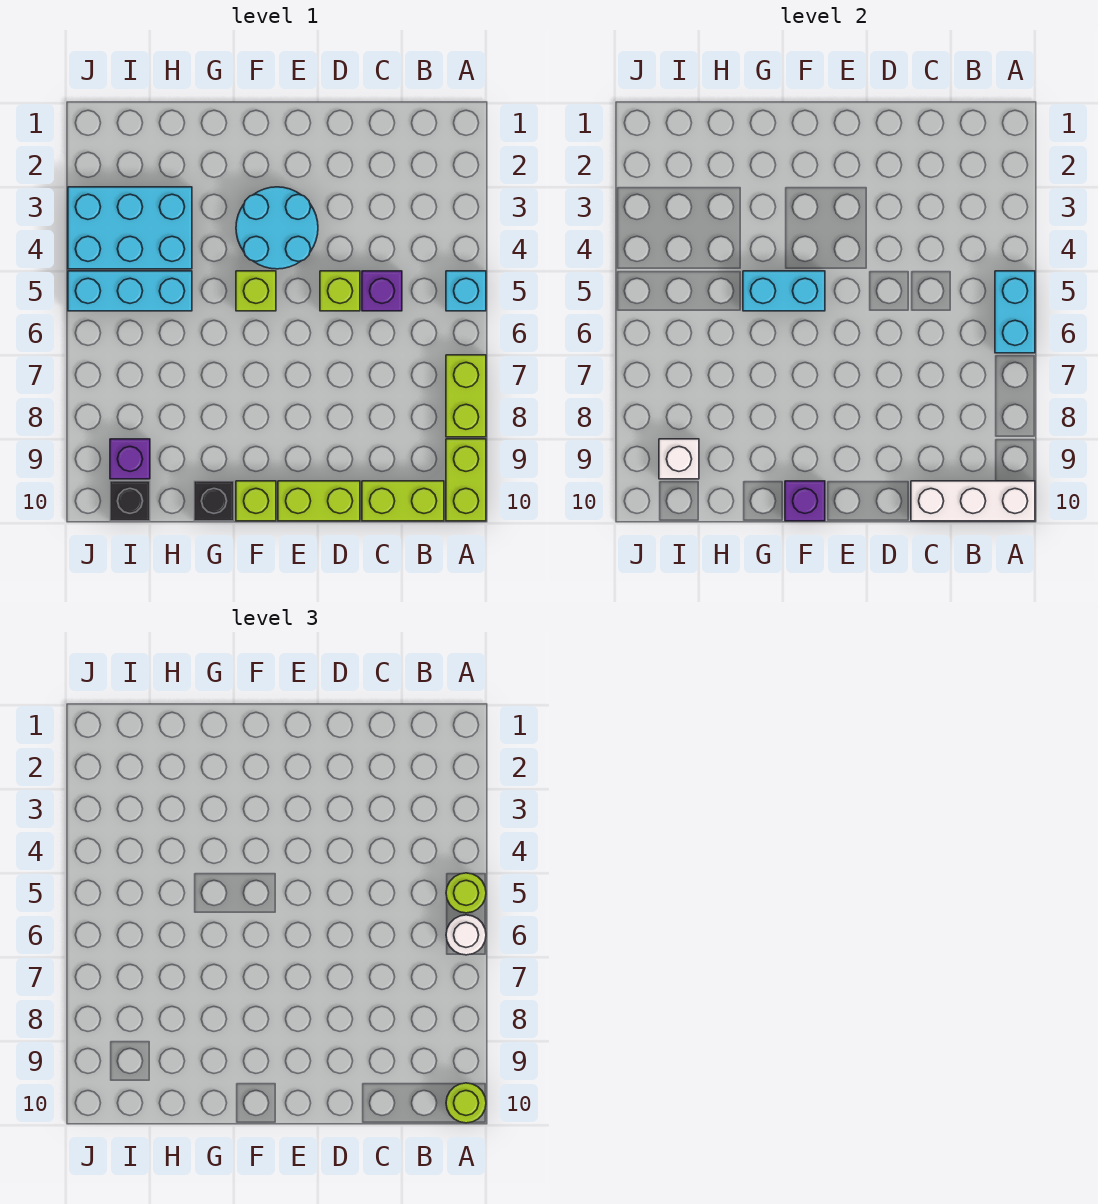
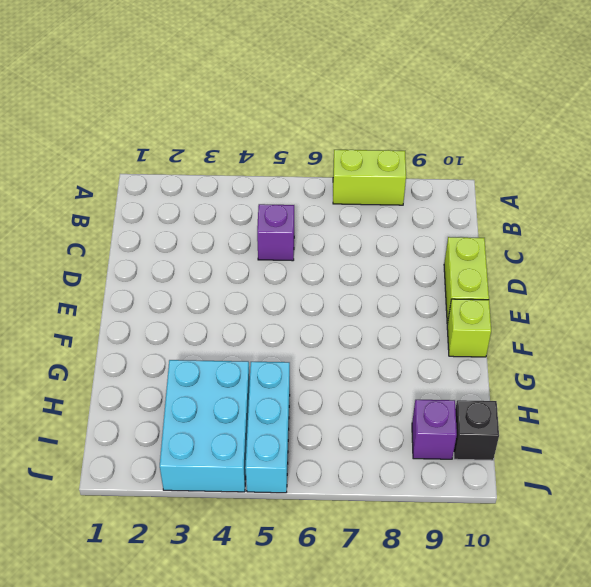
none -> cyan brick A5 level 1
none -> lime brick A9:A10 level 1
none -> lime brick B10:C10 level 1

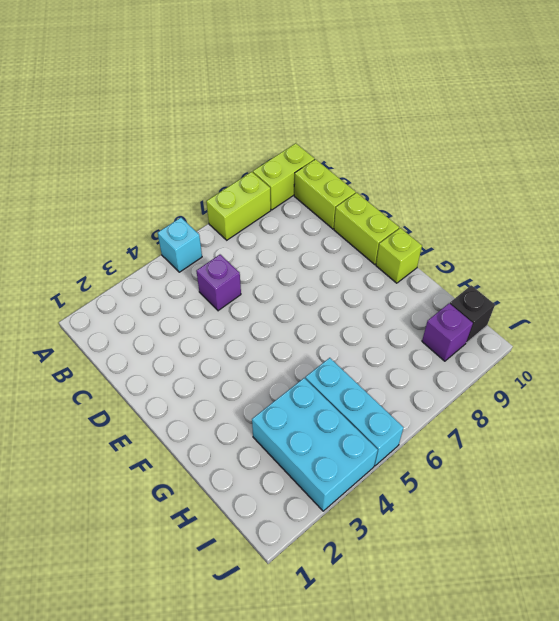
none -> lime brick D5 level 1
none -> cyan round brick E3:F4 level 1
none -> lime brick F5 level 1

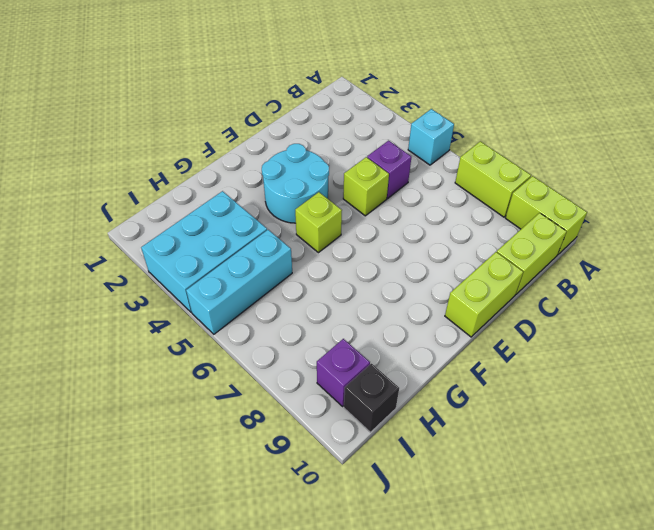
none -> lime brick F10 level 1
none -> black brick G10 level 1
none -> cyan brick A5:A6 level 2

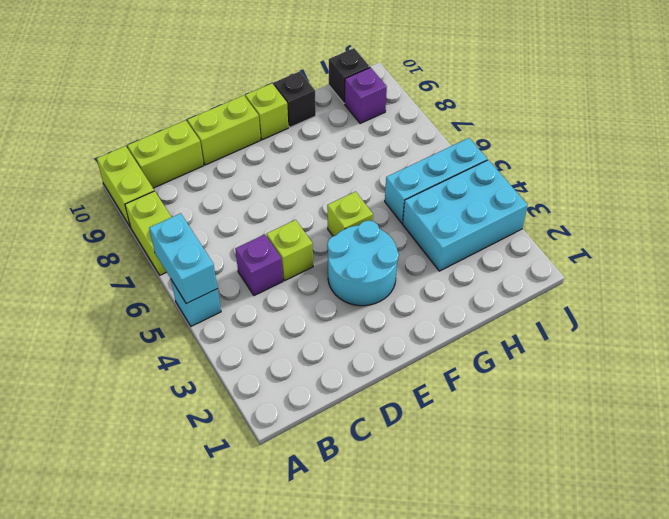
none -> white brick A10:C10 level 2
none -> cyan brick F5:G5 level 2
none -> purple brick F10 level 2

